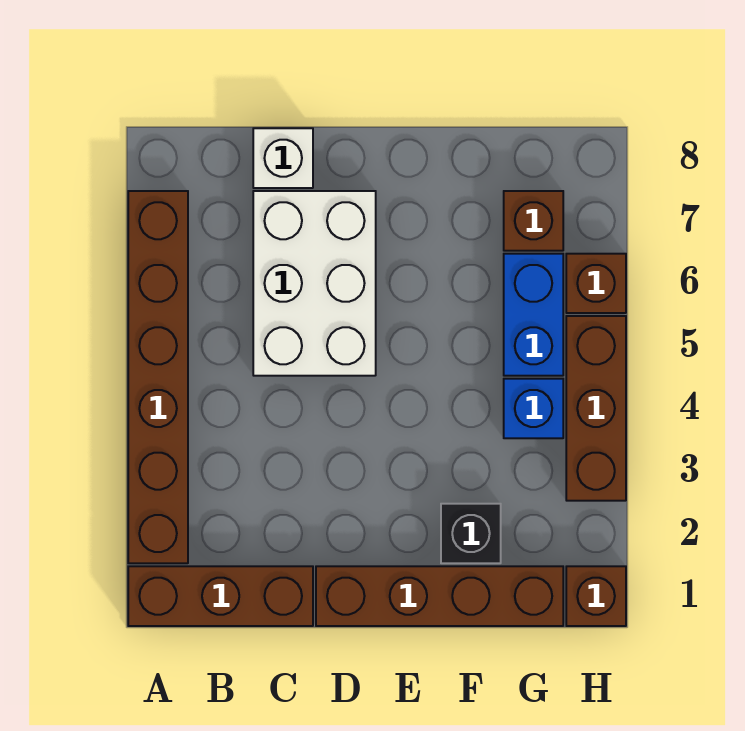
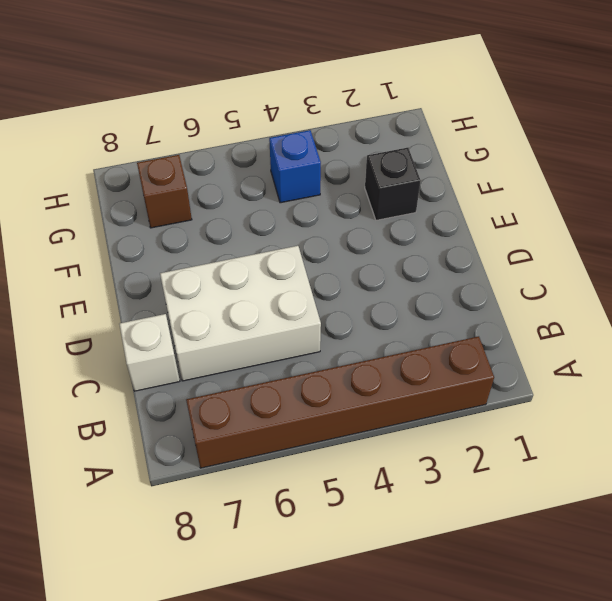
none -> brown brick A1:C1 level 1
none -> brown brick D1:G1 level 1
none -> blue brick G5:G6 level 1

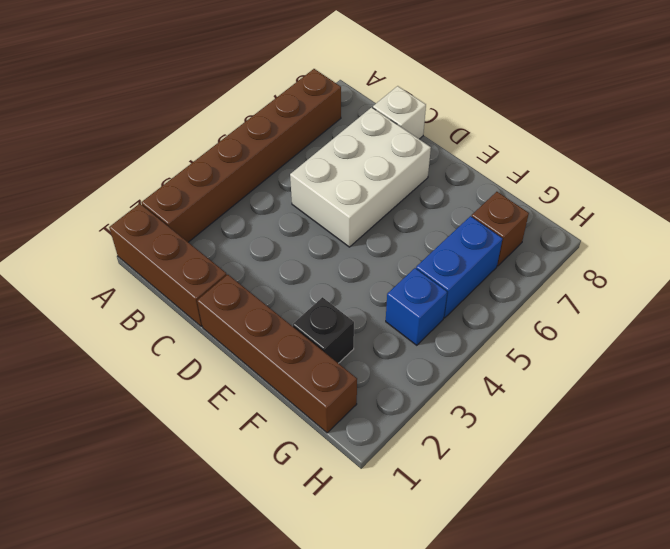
none -> brown brick H1 level 1
none -> brown brick H3:H5 level 1
none -> brown brick H6 level 1

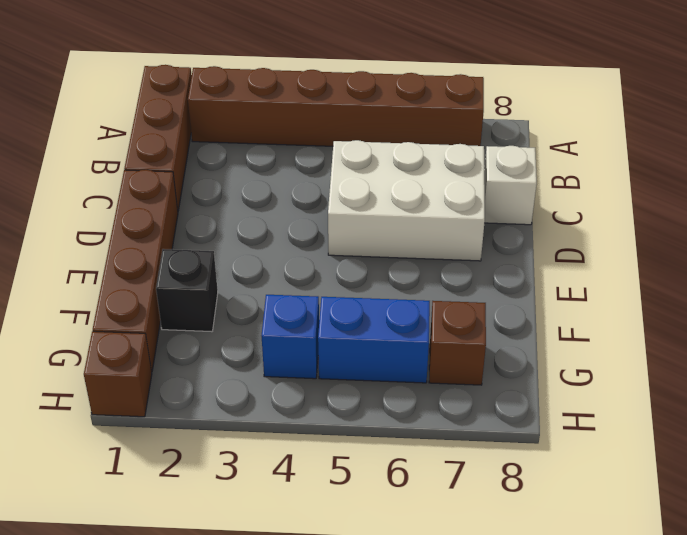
none -> brown brick H3:H5 level 1
none -> brown brick H6 level 1

